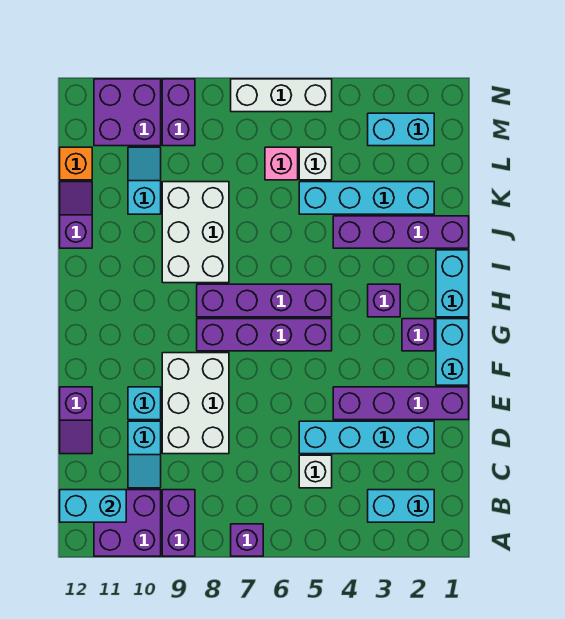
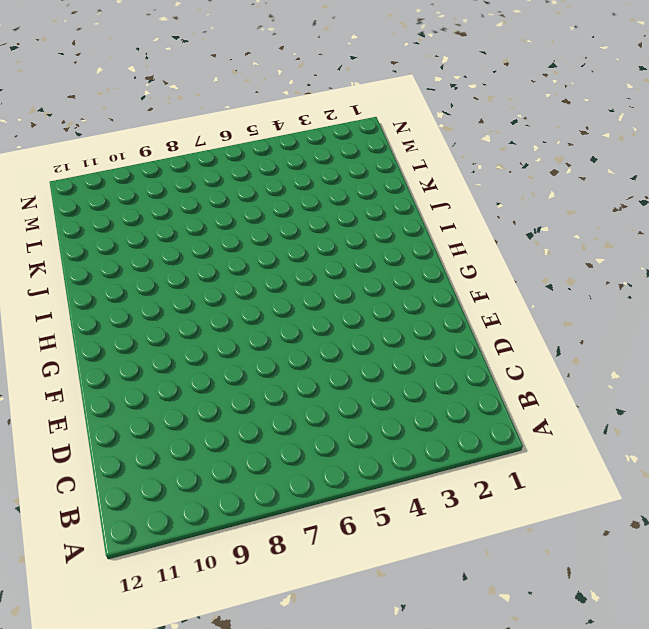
none -> purple brick A7 level 1
none -> purple brick A9:B9 level 1
none -> purple brick A10:B11 level 1
none -> cyan brick B2:B3 level 1

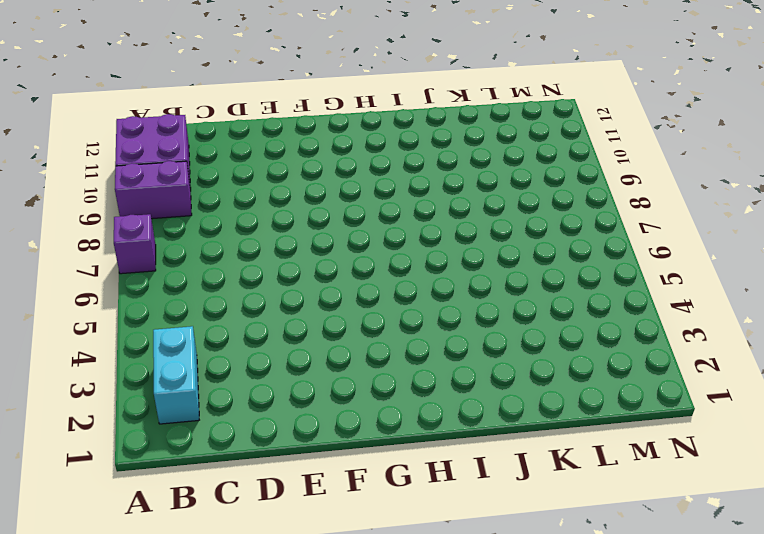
none -> white brick C5 level 1
none -> cyan slope C10:D10 level 1 top D
none -> cyan brick D2:D5 level 1
none -> white brick D8:F9 level 1

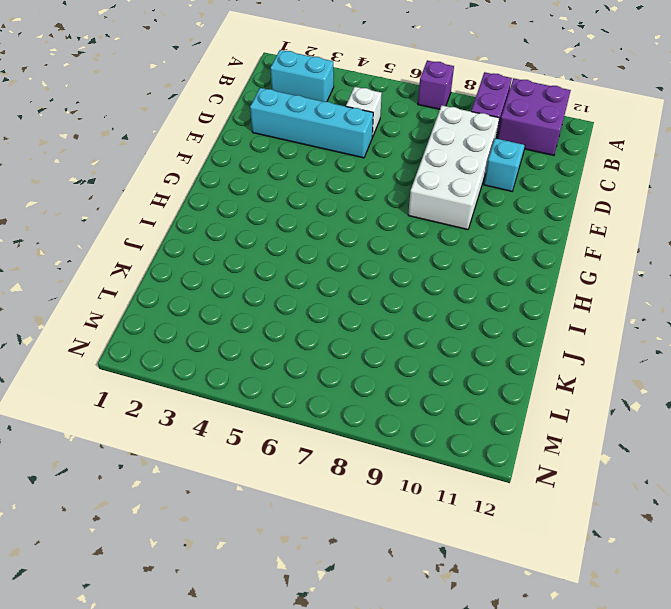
white brick C8:F9 level 1 -> white brick D8:F9 level 1
none -> purple slope D12:E12 level 1 top E
none -> purple brick E1:E4 level 1
none -> cyan brick E10 level 1
none -> cyan brick F1:G1 level 1

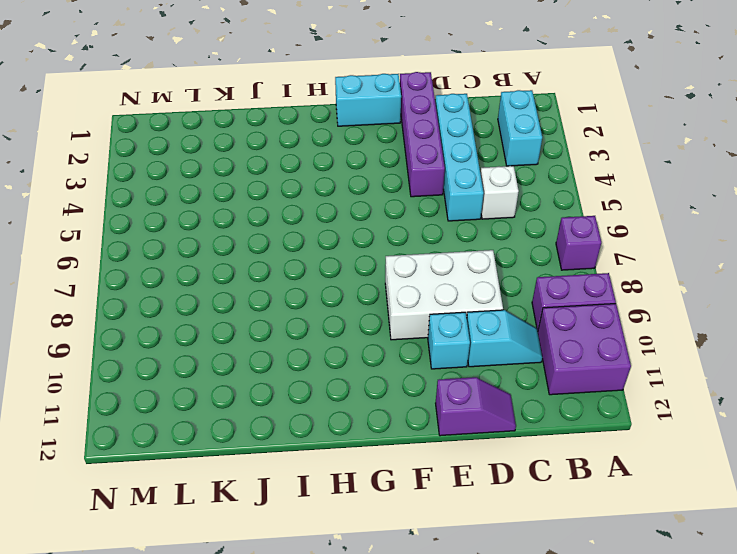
none -> purple brick G2 level 1
none -> purple brick G5:G8 level 1
none -> cyan brick H1:I1 level 1
none -> purple brick H3 level 1

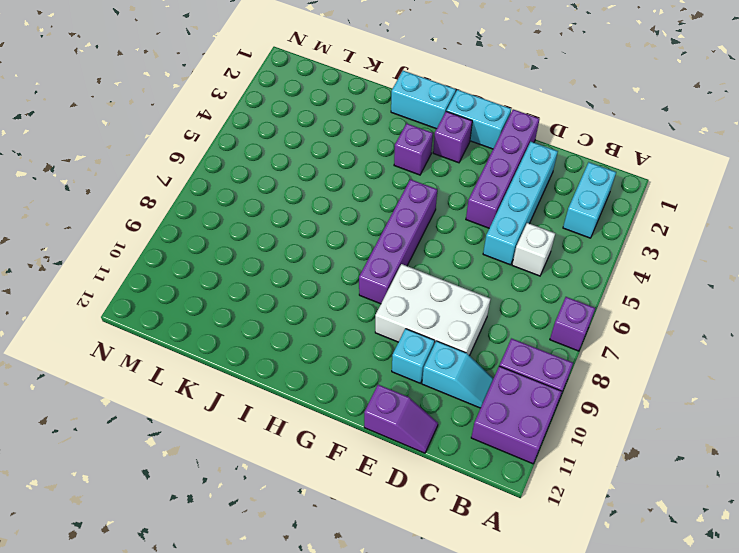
none -> purple brick H5:H8 level 1
none -> white brick I8:K9 level 1
none -> purple brick J1:J4 level 1
none -> purple slope J12:K12 level 1 top J

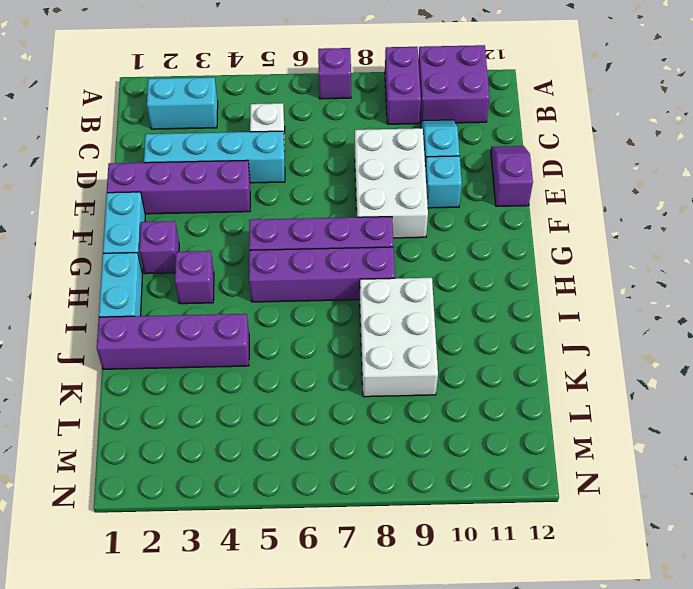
none -> purple slope J12:K12 level 1 top J
none -> cyan brick K2:K5 level 1
none -> cyan slope K10:L10 level 1 top K
none -> white brick L5 level 1

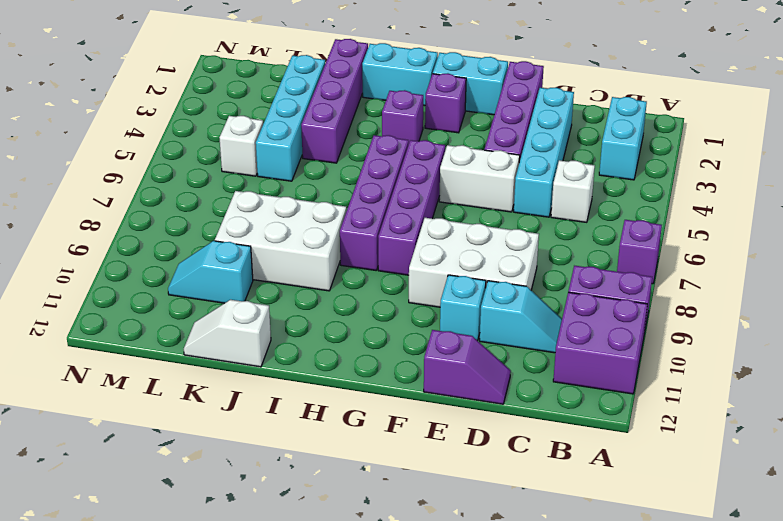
white brick E5:F5 level 1 -> none
white slope J12:K12 level 1 top J -> purple slope J12:K12 level 1 top J
none -> pink brick L6 level 1
none -> orange brick L12 level 1
none -> cyan brick M2:M3 level 1
none -> purple brick M9:N9 level 1

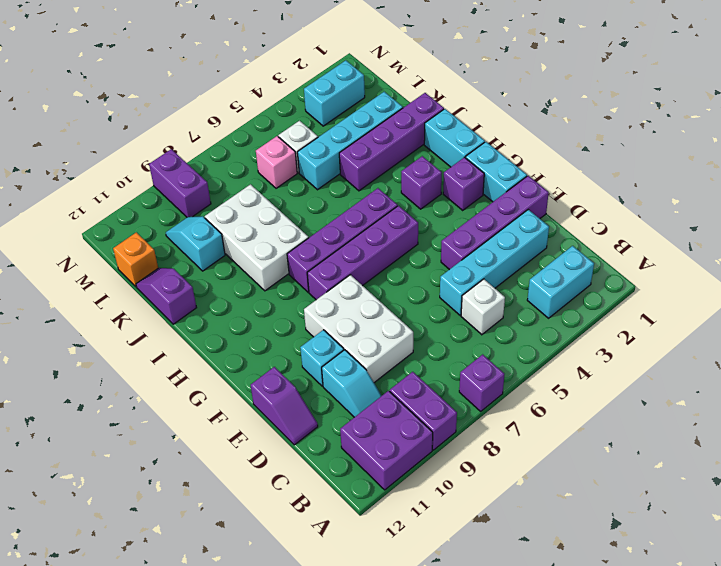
none -> purple brick M10:N11 level 1
none -> white brick N5:N7 level 1
none -> cyan brick B11:B12 level 2

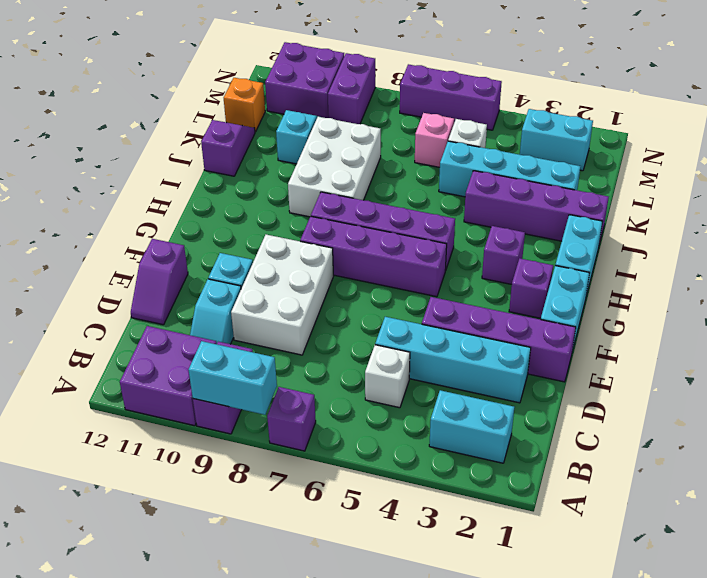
cyan brick A8:A9 level 2 -> cyan brick B11:B12 level 2
purple brick N5:N7 level 1 -> white brick N5:N7 level 1

